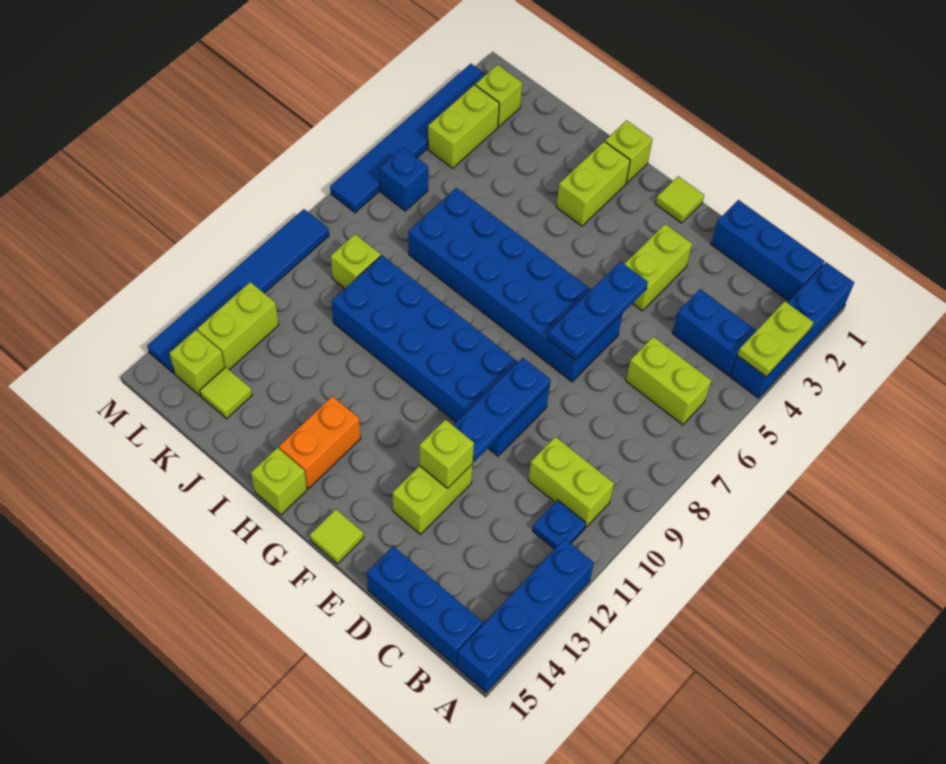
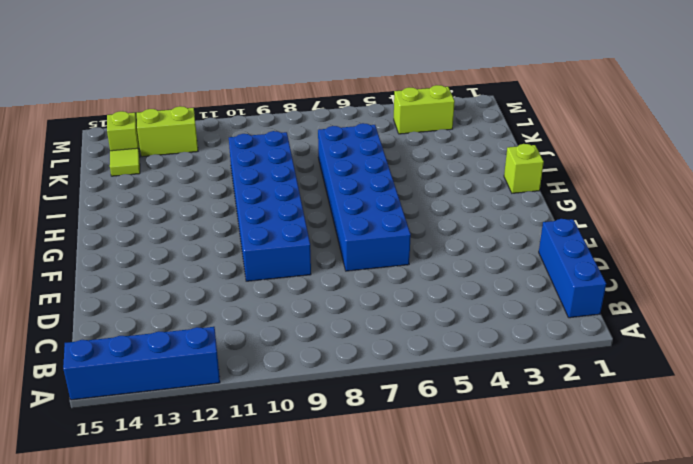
none -> blue brick A1:A4 level 1
none -> blue brick B4:C4 level 1
none -> lime brick B6:C6 level 1
none -> lime brick B10:C10 level 1

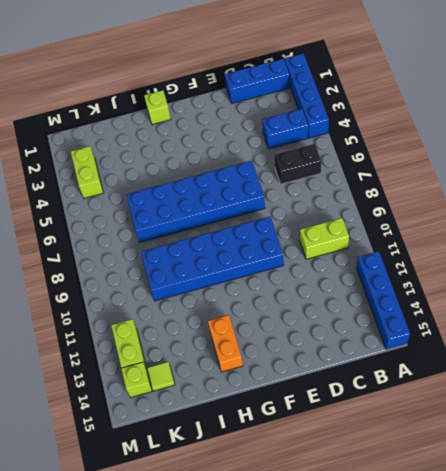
black brick B6:C6 level 1 -> lime brick B6:C6 level 1
none -> blue plate B11 level 1
none -> blue brick B15:D15 level 1
none -> lime brick E3:E4 level 1
none -> lime brick E12:E13 level 1

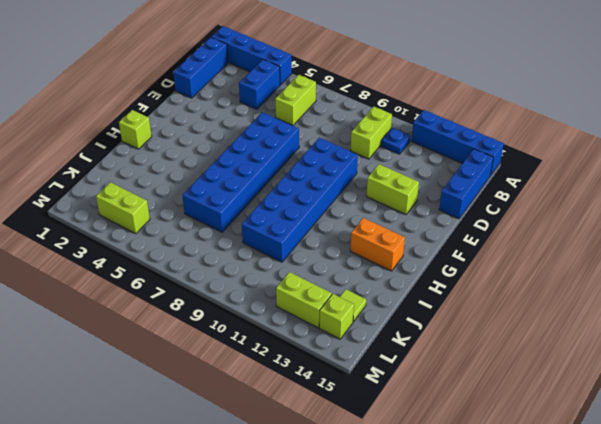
none -> lime brick E3:E4 level 1
none -> lime tile F1 level 1
none -> lime tile F15 level 1
none -> lime brick H2:H3 level 1

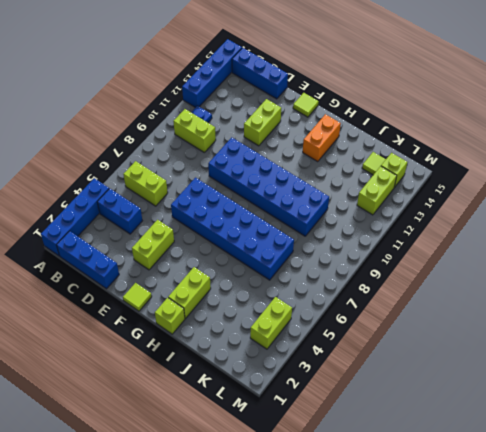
none -> lime brick H15 level 1
none -> lime brick K9 level 1
none -> lime brick L2 level 1
none -> blue brick L6 level 1

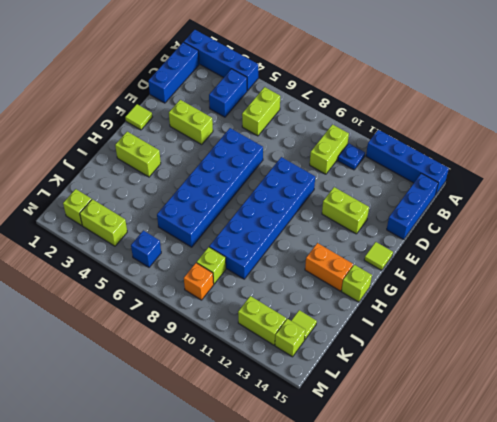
orange brick L9 level 1 -> none
none -> lime brick H1 level 1
none -> blue tile M2:M7 level 1
none -> blue tile M9:M14 level 1
none -> lime plate A3:A4 level 2

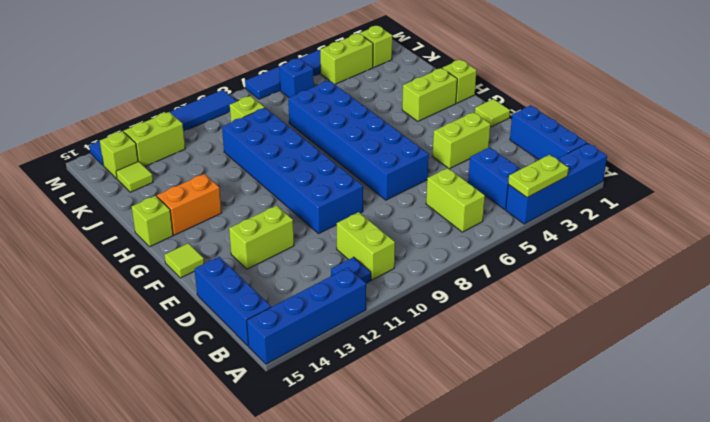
none -> blue plate E5:E7 level 2
none -> blue plate E9:E11 level 2
none -> lime brick E12 level 2

